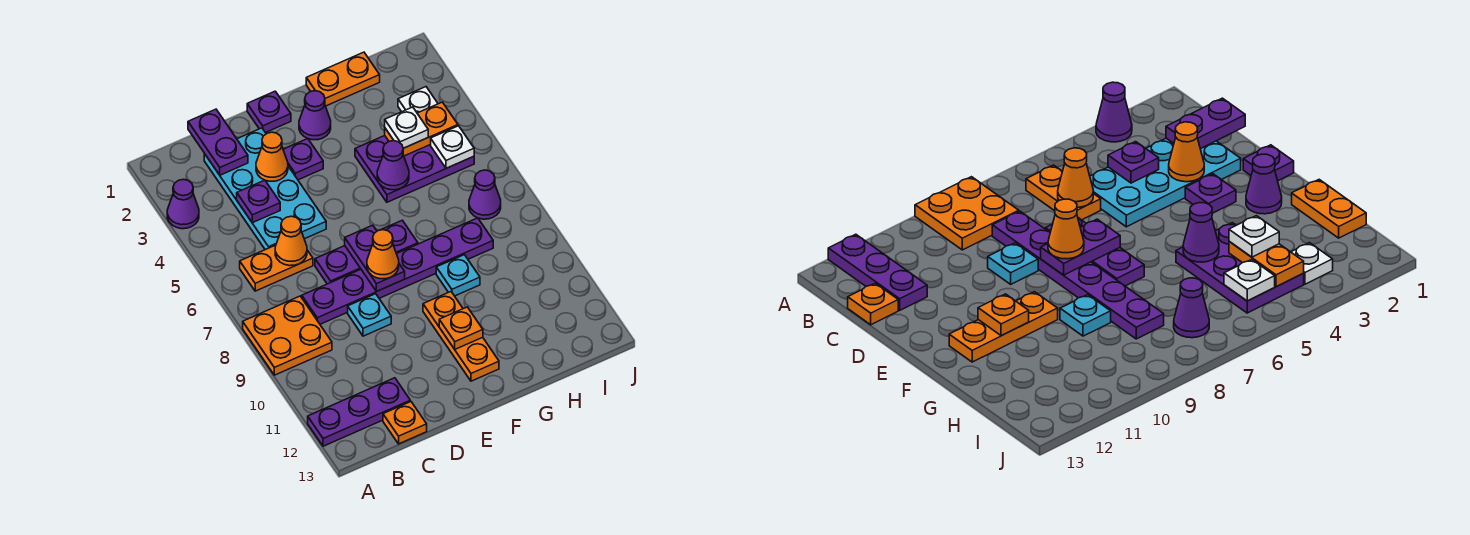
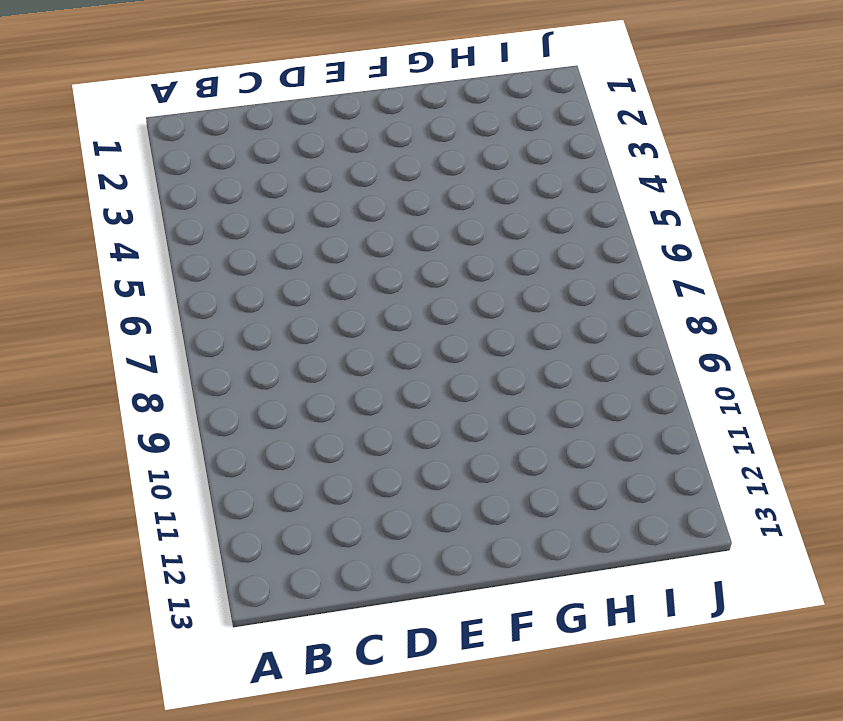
none -> purple cone A3 level 1
none -> orange plate A8:B9 level 1
none -> purple plate A12:C12 level 1

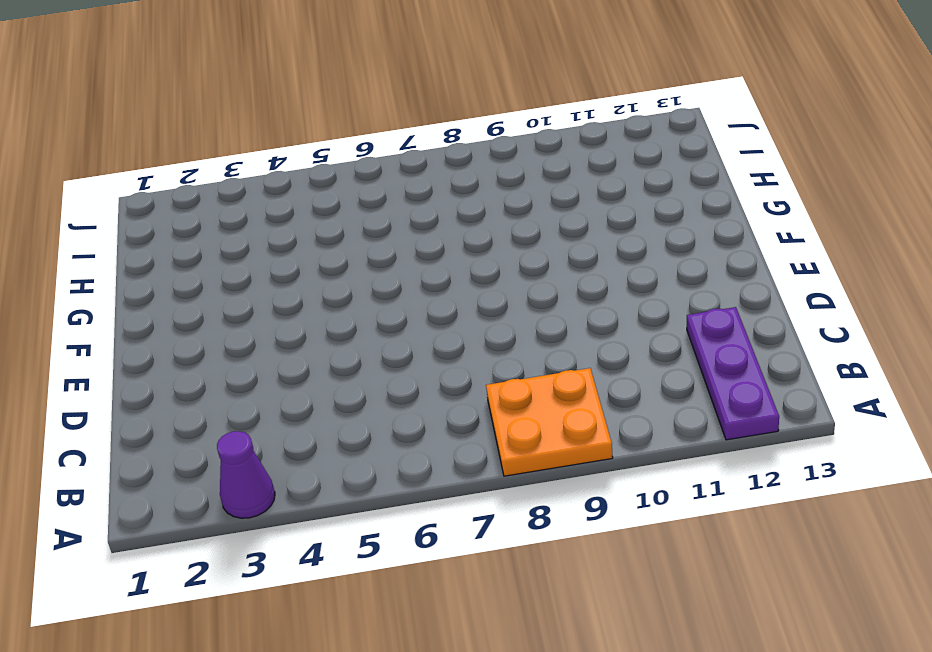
none -> orange plate B6:C6 level 1
none -> cyan plate C2:D5 level 1
none -> purple plate C8:H8 level 1

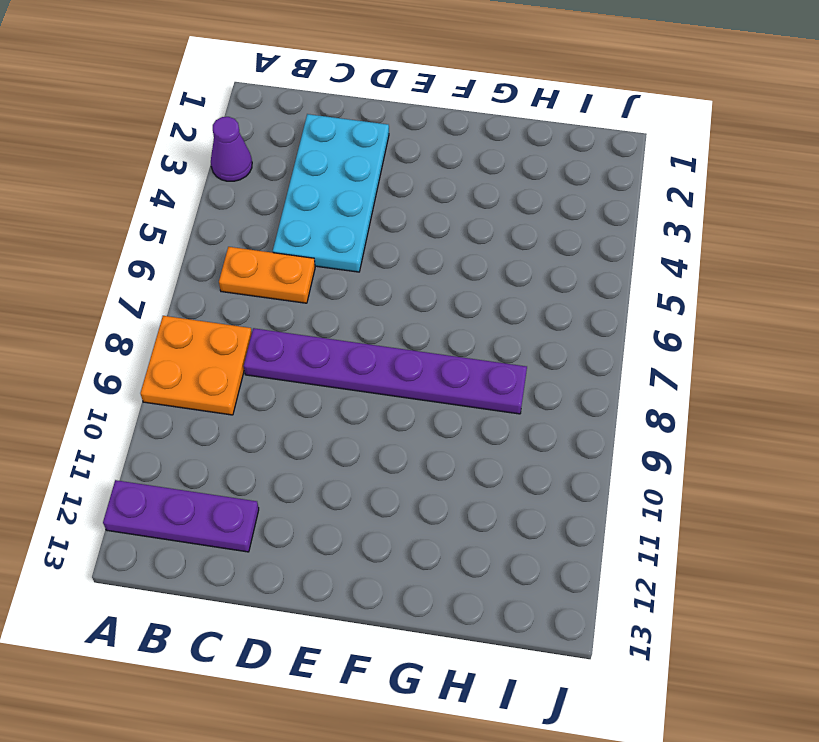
none -> orange plate C13 level 1
none -> purple plate D7:F7 level 1
none -> cyan plate D9 level 1

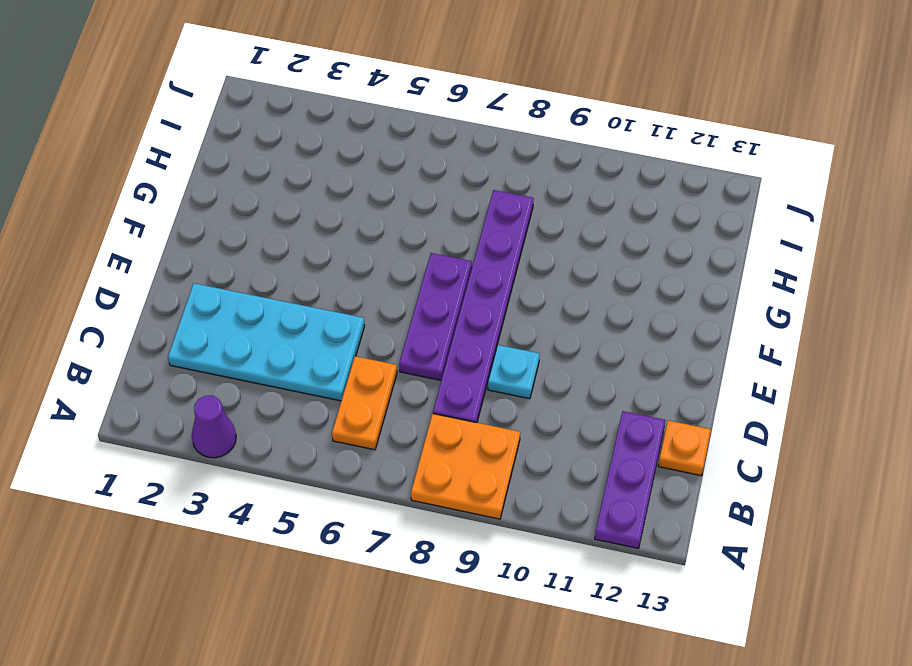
none -> purple plate E1 level 1
none -> purple plate E3 level 1
none -> purple cone F2 level 1

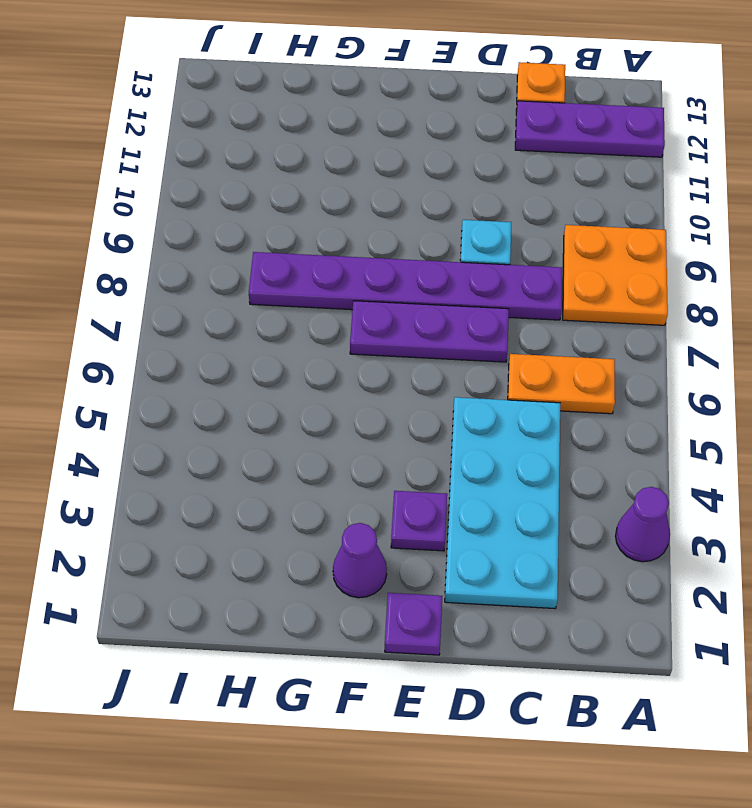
none -> orange plate F10:F12 level 1
none -> orange plate G1:H1 level 1
none -> purple plate G4:I5 level 1

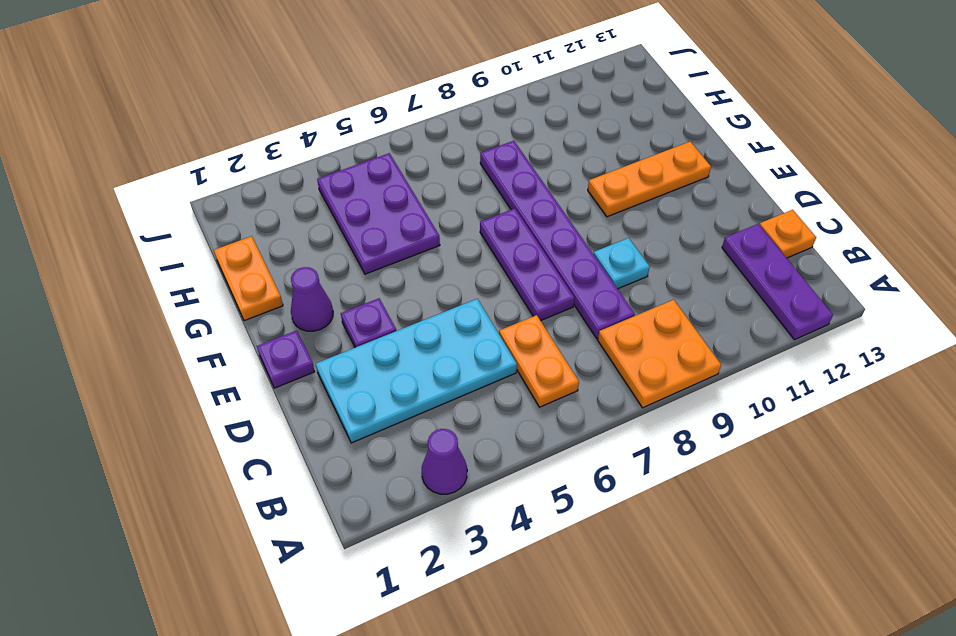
none -> cyan plate G9 level 1
none -> white plate I3 level 1
none -> purple cone I7 level 1

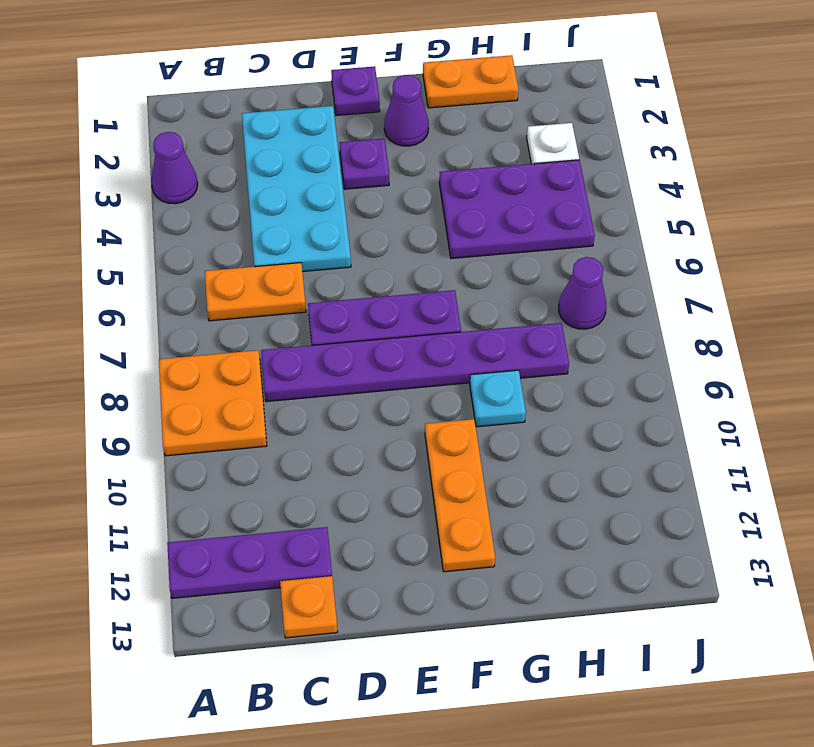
none -> cyan plate D9 level 1
none -> purple plate C1:C2 level 2
none -> purple plate C4 level 2

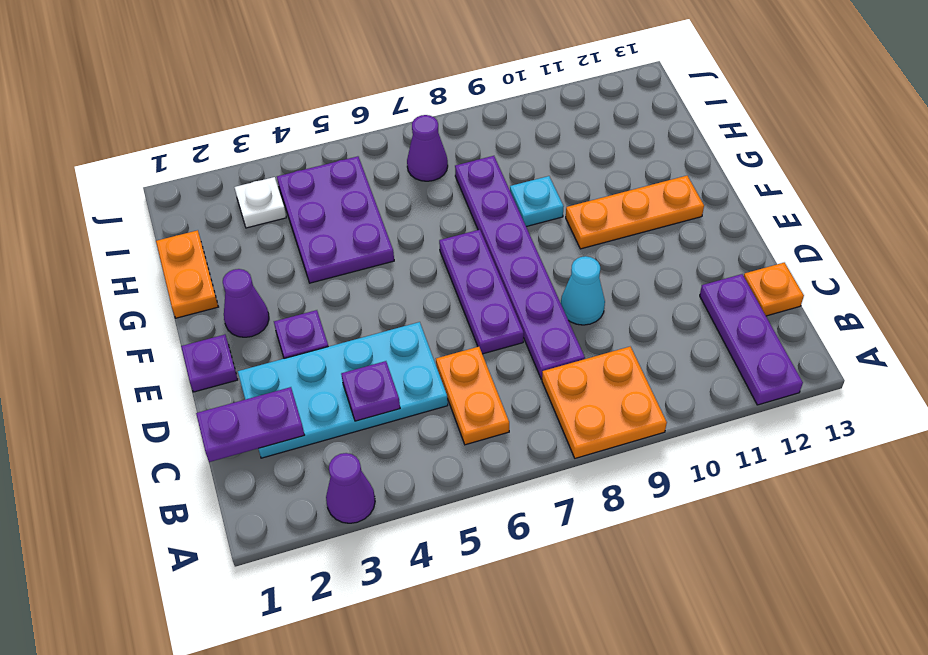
cyan cone D9 level 1 -> cyan plate D9 level 1
none -> orange cone C6 level 2
none -> orange cone D3 level 2
none -> purple plate E7:E8 level 2

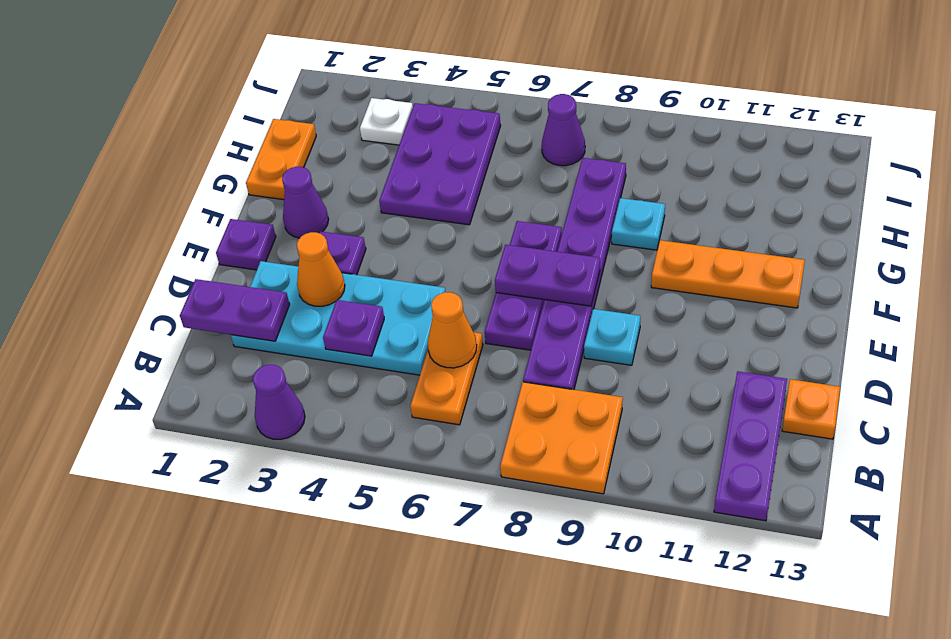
none -> orange plate F11 level 2
none -> purple cone G5 level 2
none -> orange plate H4:I4 level 2

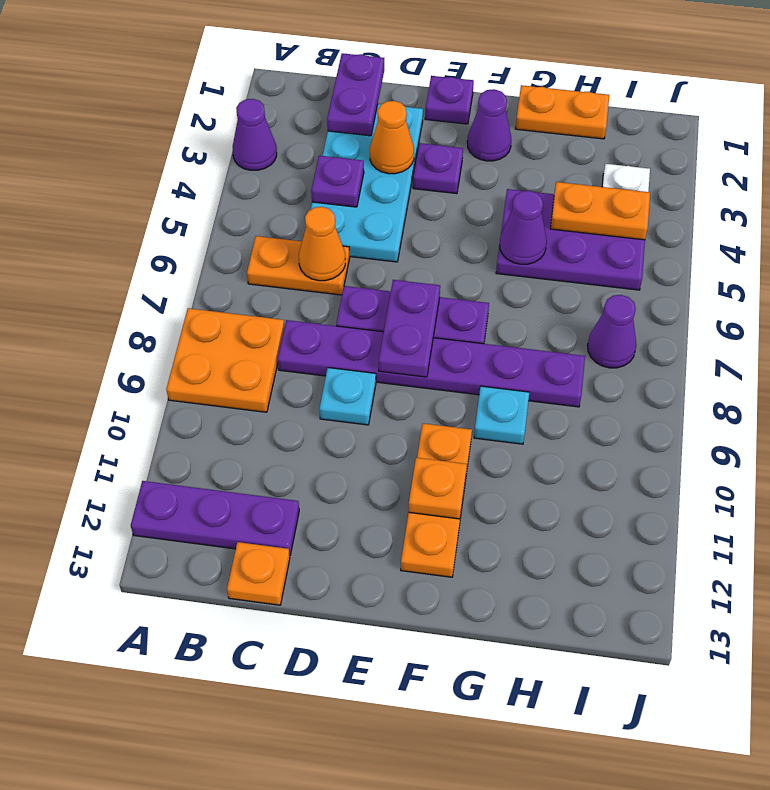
none -> white plate I5 level 2
none -> orange cone E8 level 3
none -> white plate H4 level 3

